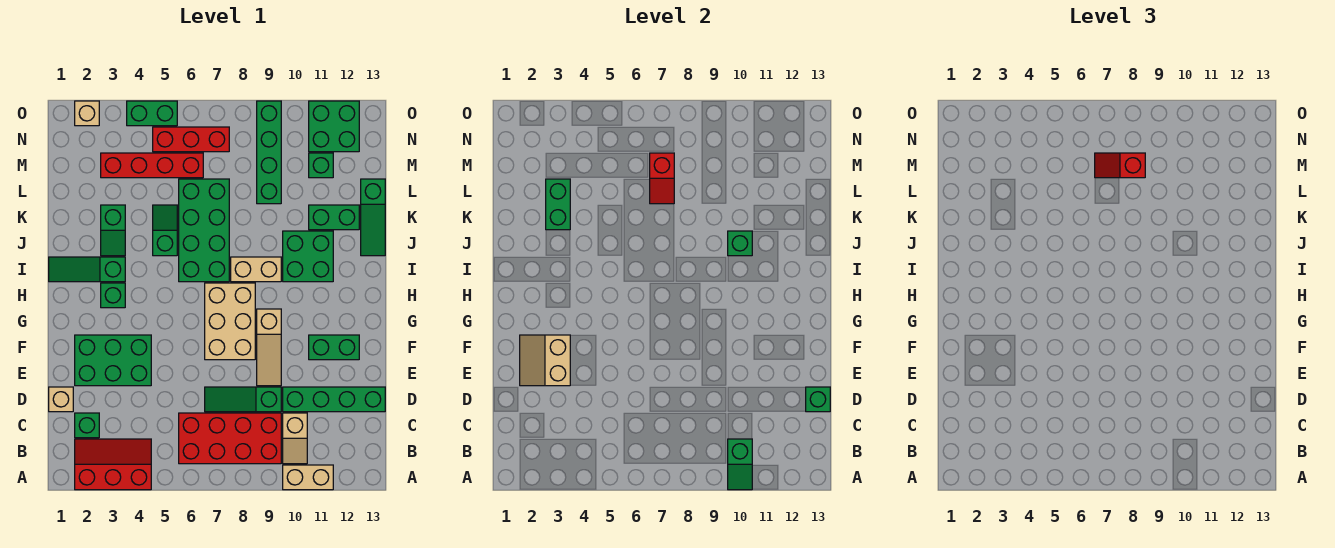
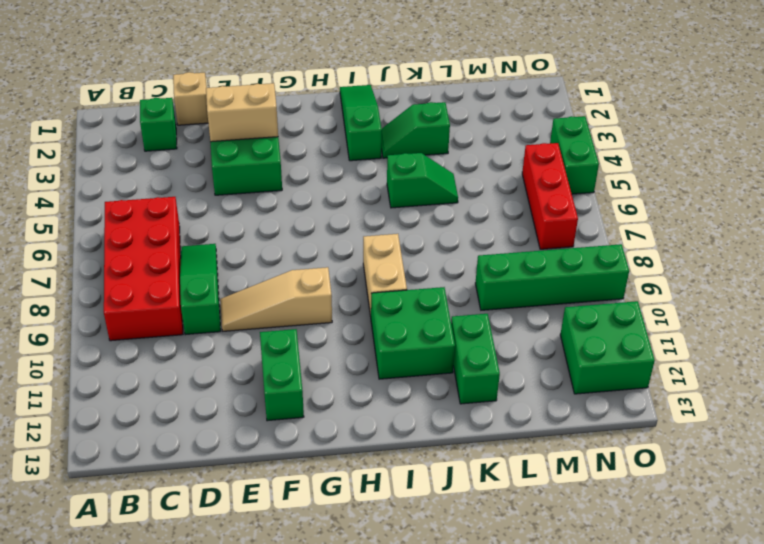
none -> red slope A2:B4 level 1 top A
none -> tan brick A10:A11 level 1
none -> tan slope B10:C10 level 1 top C
none -> green brick D10:D13 level 1

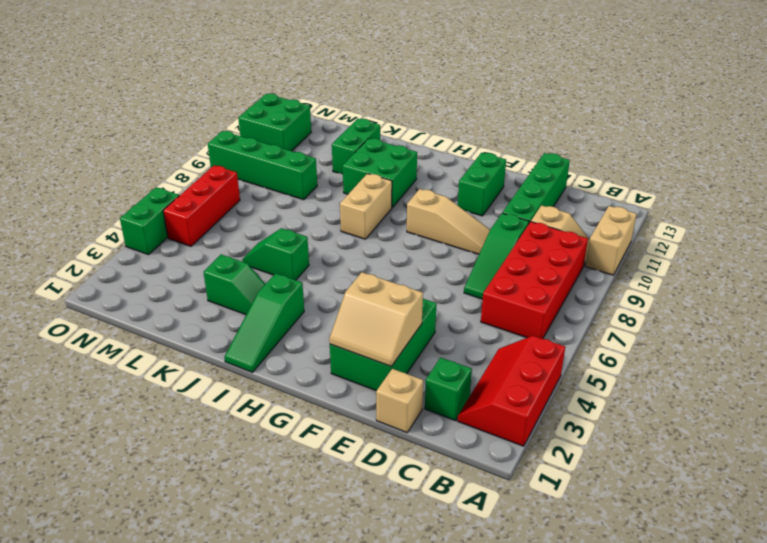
none -> tan brick F7:H8 level 1
none -> green brick H3 level 1
none -> green brick I6:L7 level 1
none -> green slope J13:L13 level 1 top L

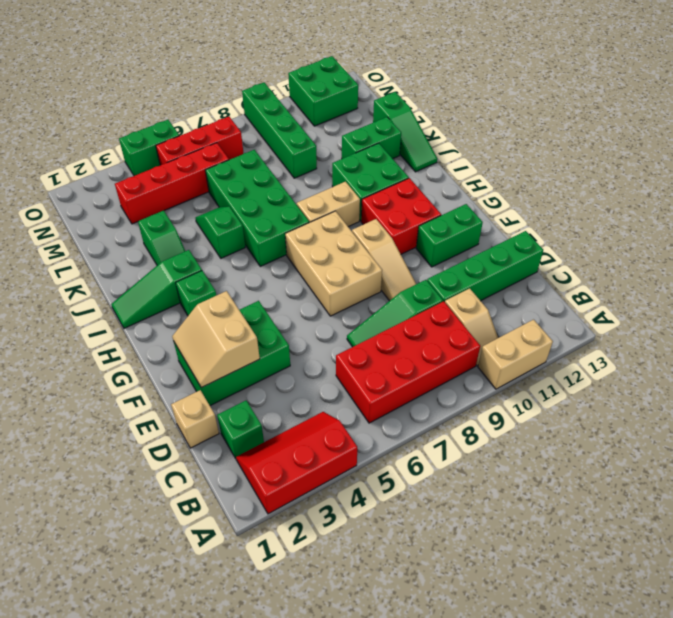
red brick G10:H11 level 1 -> none
none -> green brick M11 level 1
none -> tan brick O2 level 1
none -> green slope A10:B10 level 2 top B
none -> green brick D13 level 2

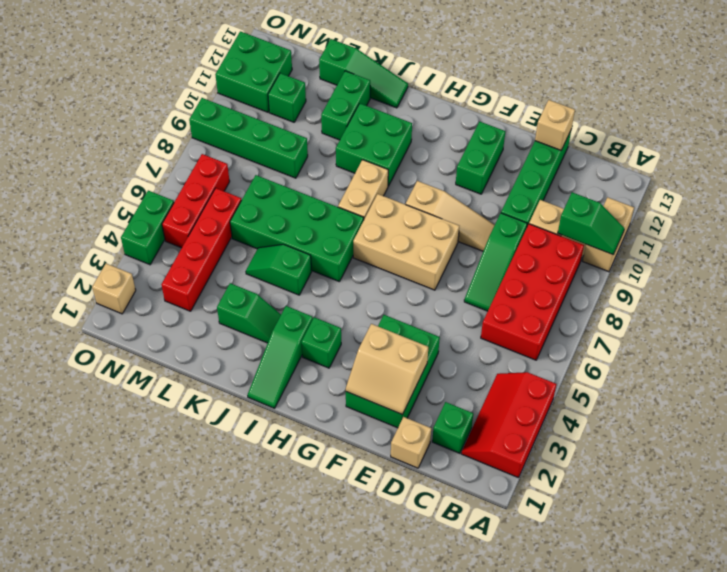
tan brick D13 level 2 -> green brick D13 level 2
none -> green brick J10 level 2
none -> green brick K3:L3 level 2
none -> red slope L7:M7 level 2 top M
none -> red slope M7:M8 level 3 top 8

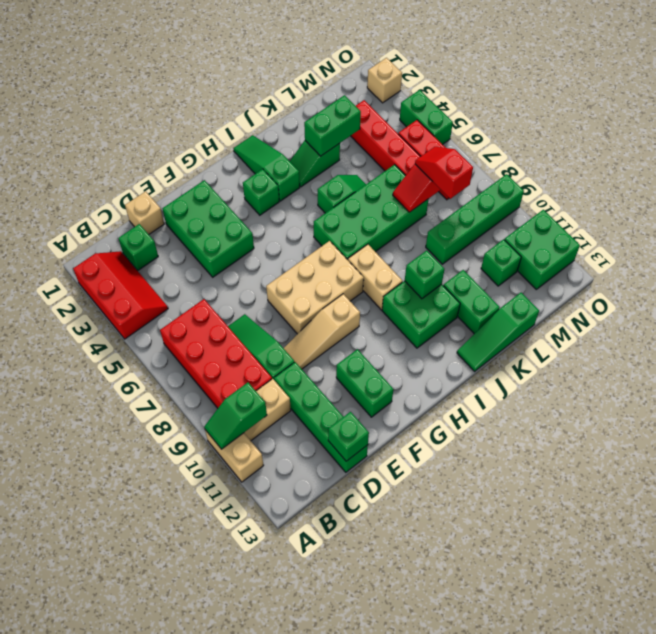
none -> tan slope E2:F3 level 2 top 3

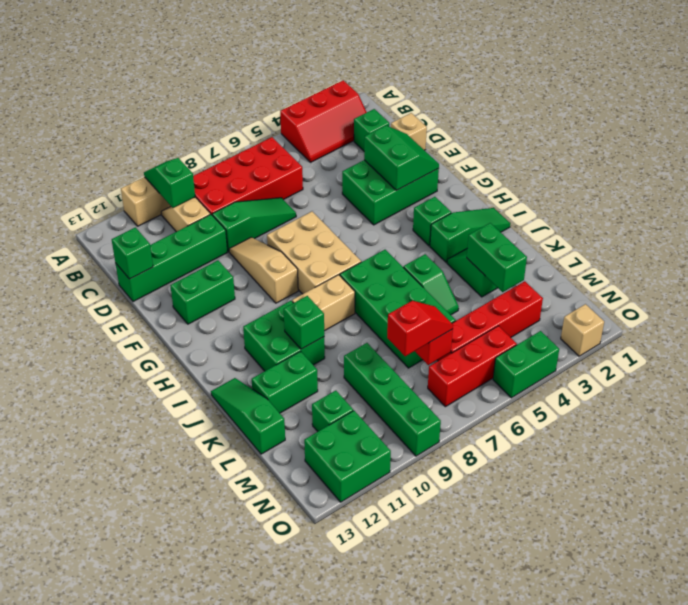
green slope E2:F3 level 2 top 3 -> tan slope E2:F3 level 2 top 3

